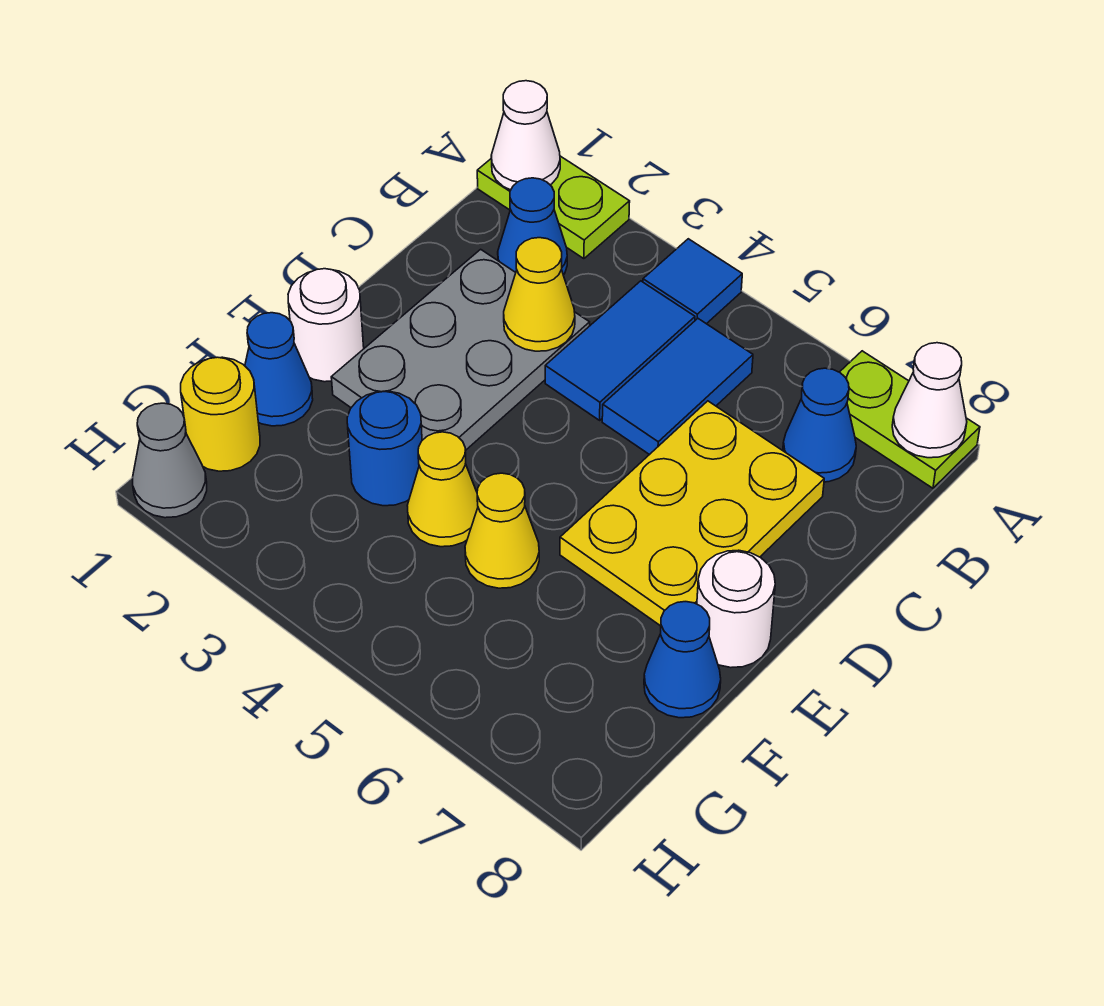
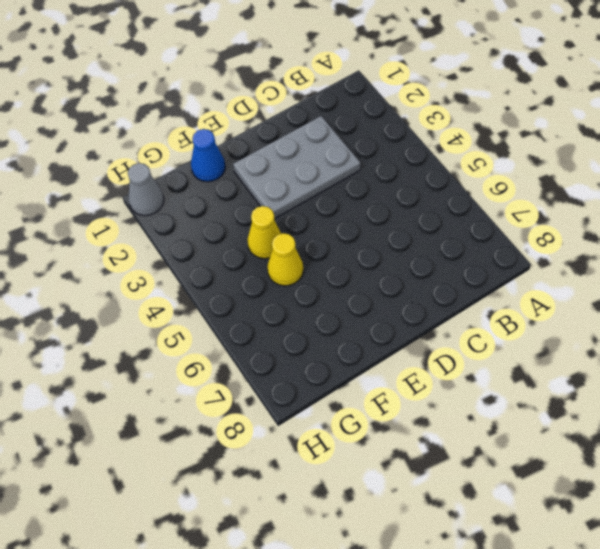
none -> lime plate A1:A2 level 1
none -> blue tile A4 level 1
none -> lime plate A7:A8 level 1

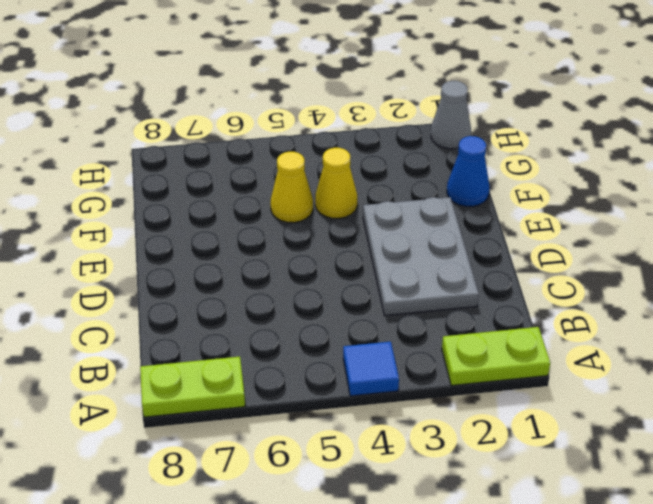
none -> blue cone B2 level 1
none -> blue tile B4:C4 level 1
none -> blue tile B5:C5 level 1

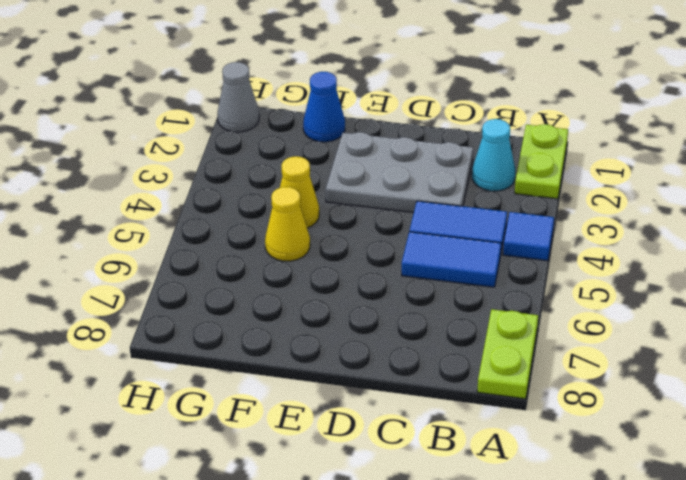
cyan cone B2 level 1 -> blue cone B2 level 1
none -> blue cone B7 level 1
none -> yellow plate C6:E7 level 1
none -> white round brick E1 level 1

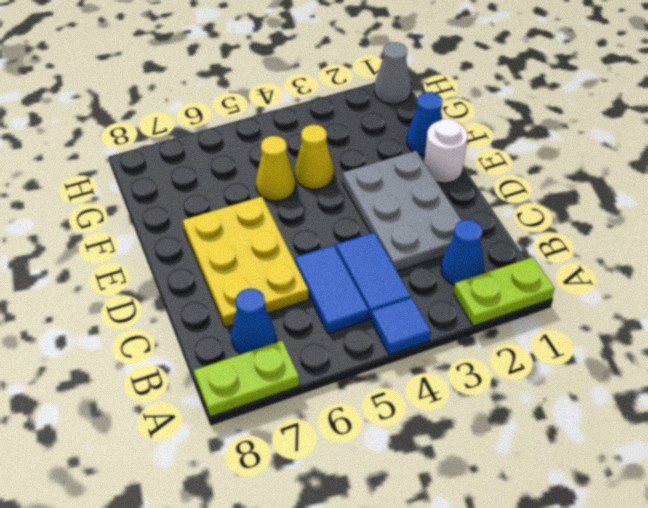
none -> white round brick E8 level 1
none -> blue round brick F3 level 1
none -> blue cone F8 level 1

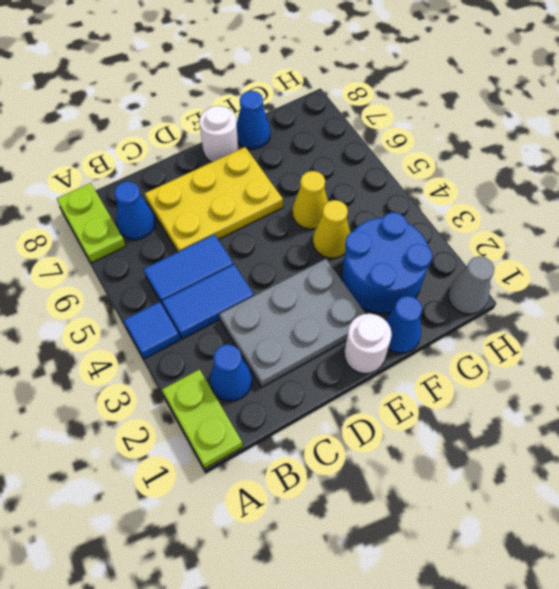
blue round brick F2:G3 level 1 -> blue round brick F3 level 1
none -> yellow round brick G1 level 1
none -> white cone A1 level 2
none -> white cone A8 level 2

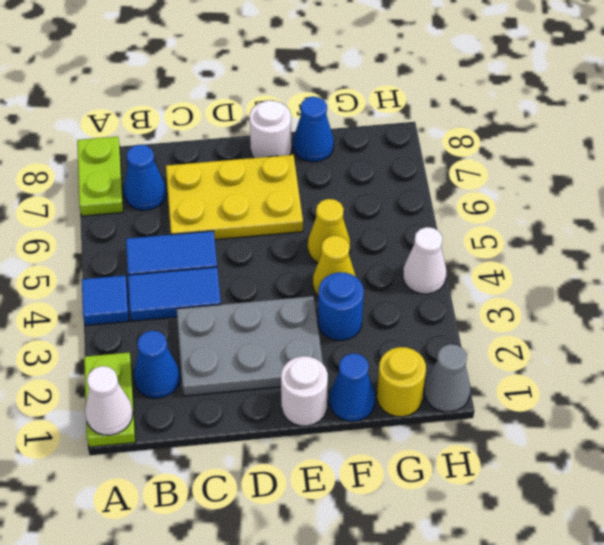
white cone H4 level 1 -> white cone A8 level 2
none -> yellow cone C3 level 2

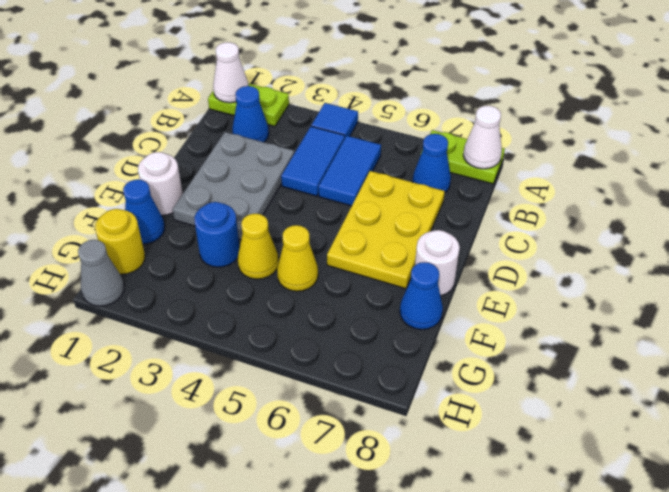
none -> yellow cone C3 level 2

